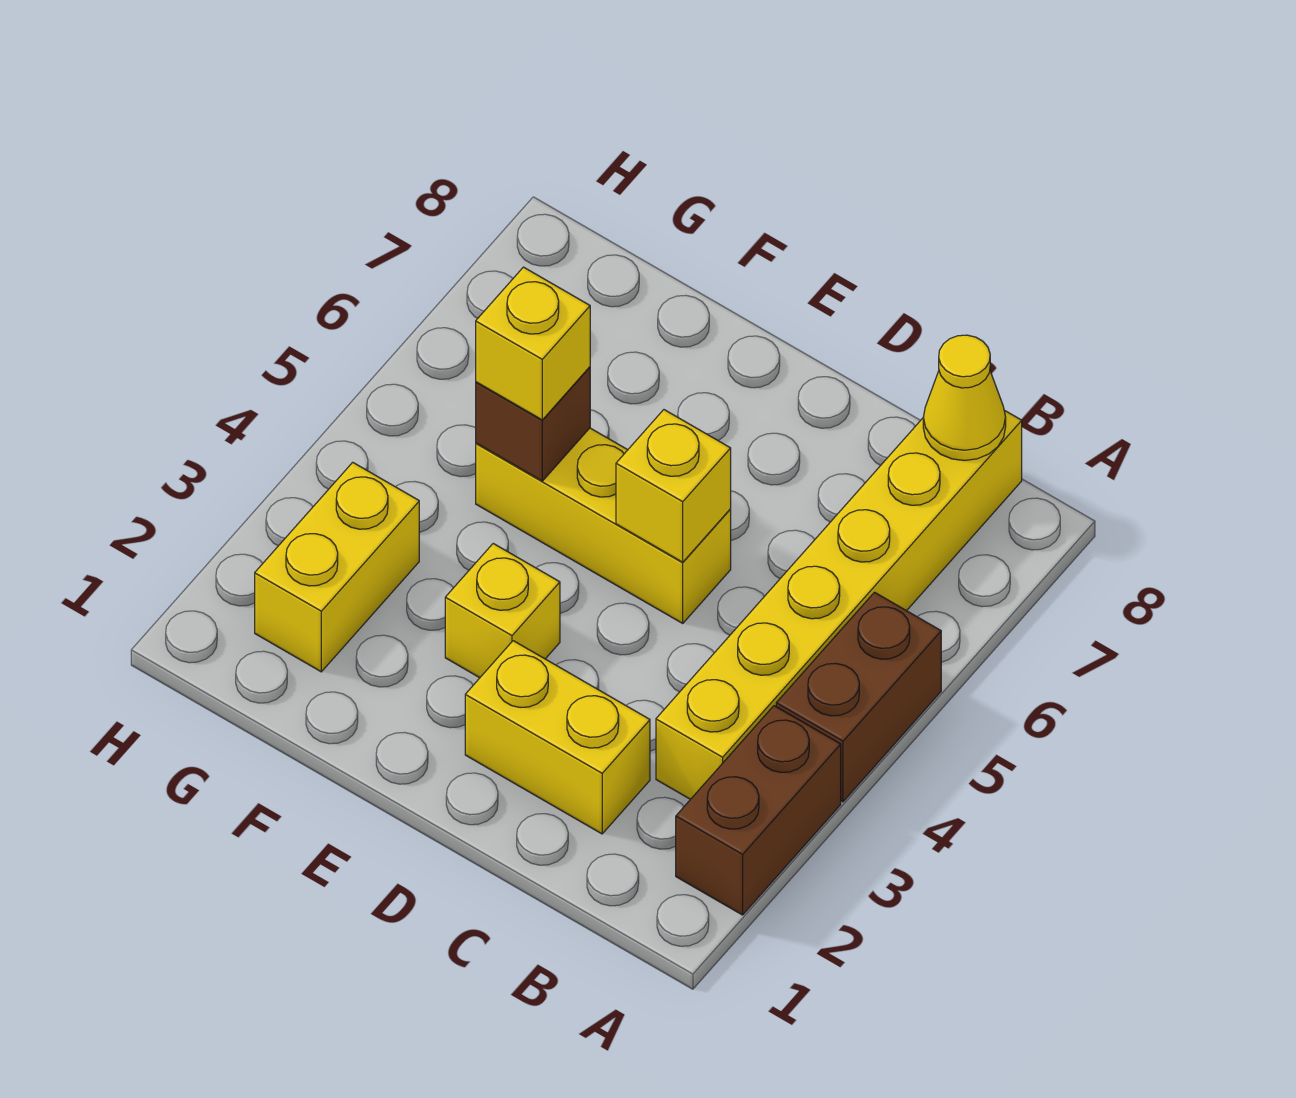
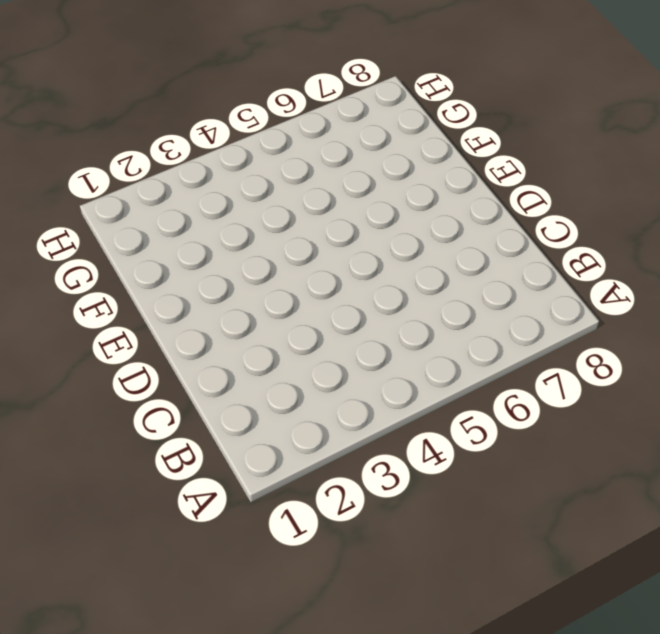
none -> brown brick A2:A3 level 1
none -> brown brick A4:A5 level 1

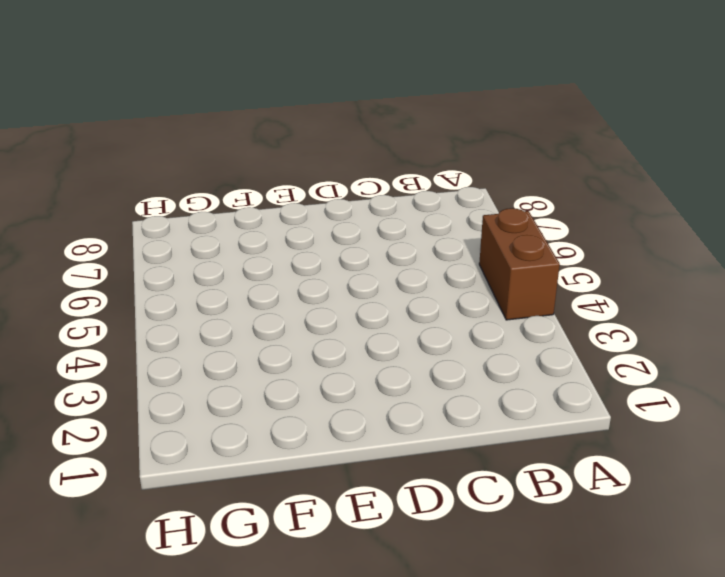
none -> brown brick A2:A3 level 1
none -> yellow brick B3:B8 level 1

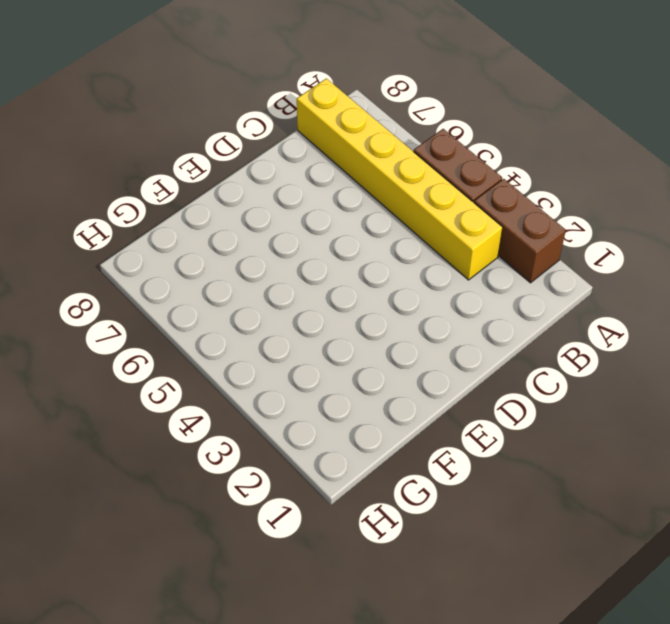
none -> yellow brick C2:D2 level 1
none -> yellow brick D5:F5 level 1

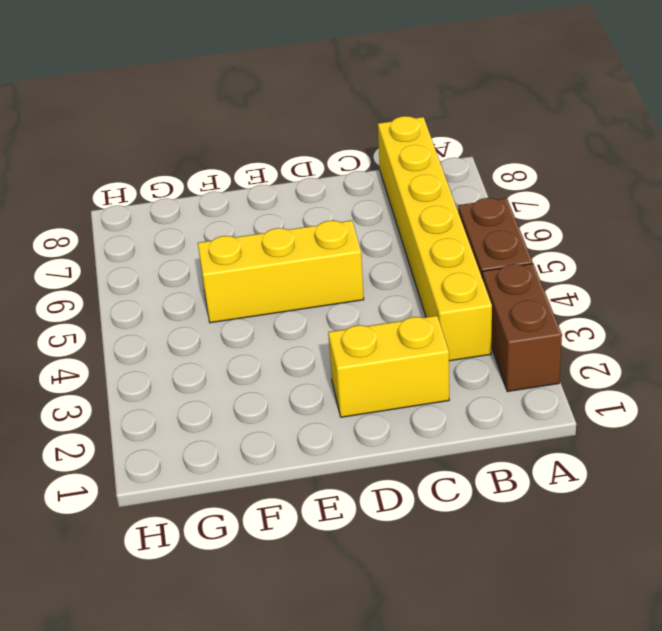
none -> yellow brick E3 level 1
none -> yellow brick G2:G3 level 1

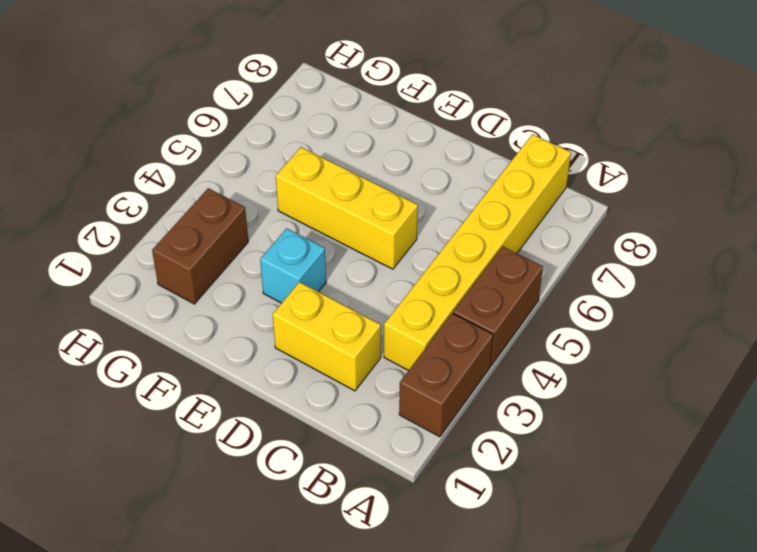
cyan brick E3 level 1 -> yellow brick E3 level 1
brown brick G2:G3 level 1 -> yellow brick G2:G3 level 1
none -> yellow cone B8 level 2
none -> yellow brick D5 level 2

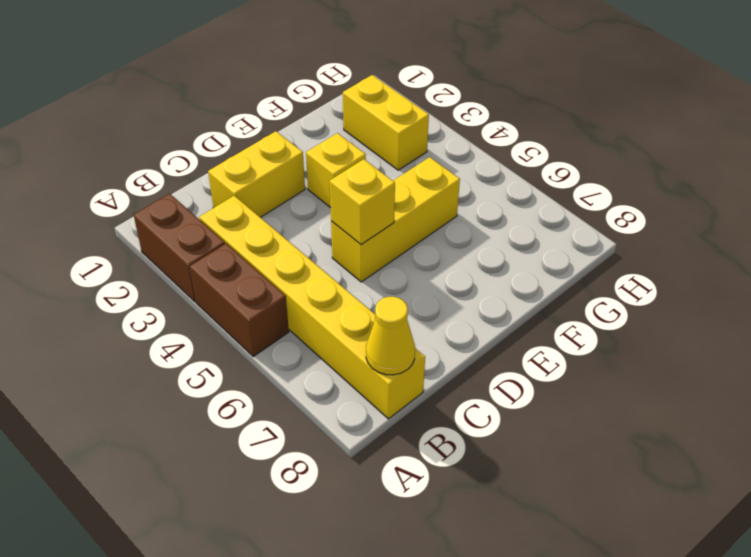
none -> brown brick F5 level 2
none -> yellow brick F5 level 3

